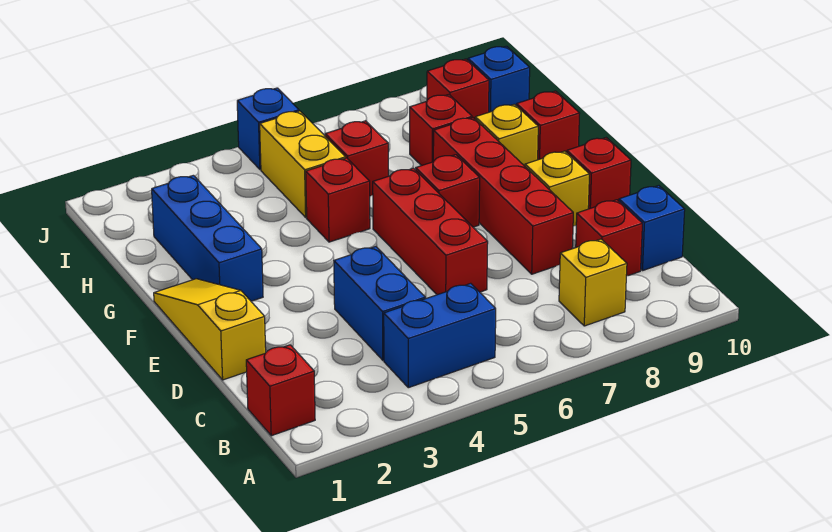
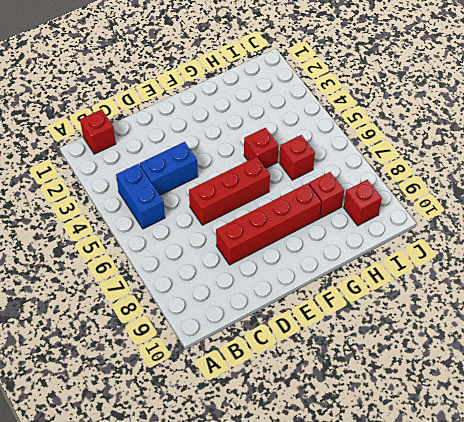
none -> yellow brick B8 level 1
none -> red brick C9 level 1
none -> blue brick C10 level 1

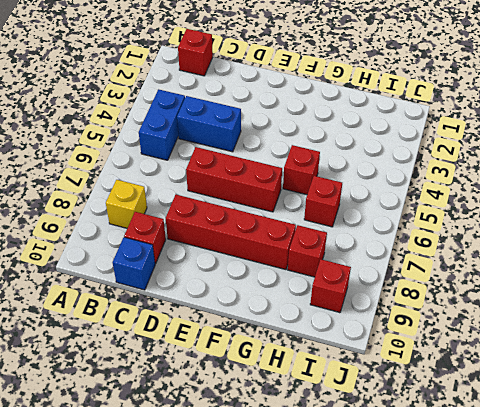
none -> yellow slope D1:F1 level 1 top D
none -> yellow brick E9 level 1
none -> red brick E10 level 1

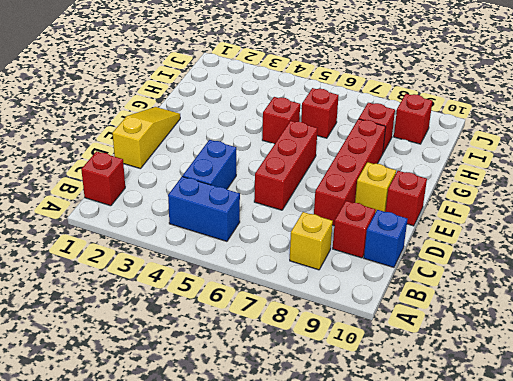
none -> blue brick F2:H2 level 1
none -> red brick F7 level 1
none -> yellow brick G9 level 1

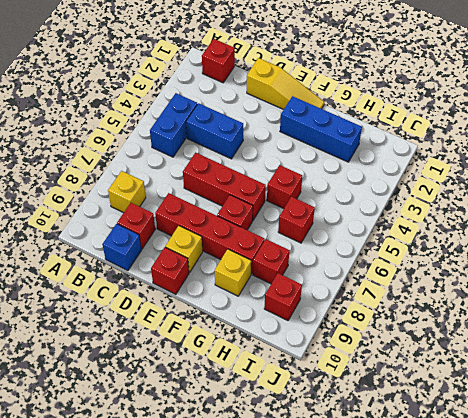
none -> red brick G10 level 1
none -> yellow brick H5:I5 level 1
none -> blue brick I10 level 1

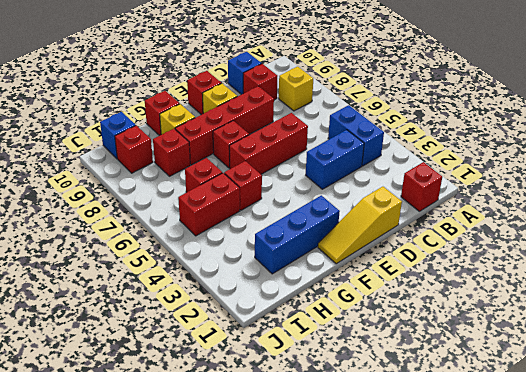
red brick H5:I5 level 1 -> yellow brick H5:I5 level 1
none -> blue brick J5 level 1

